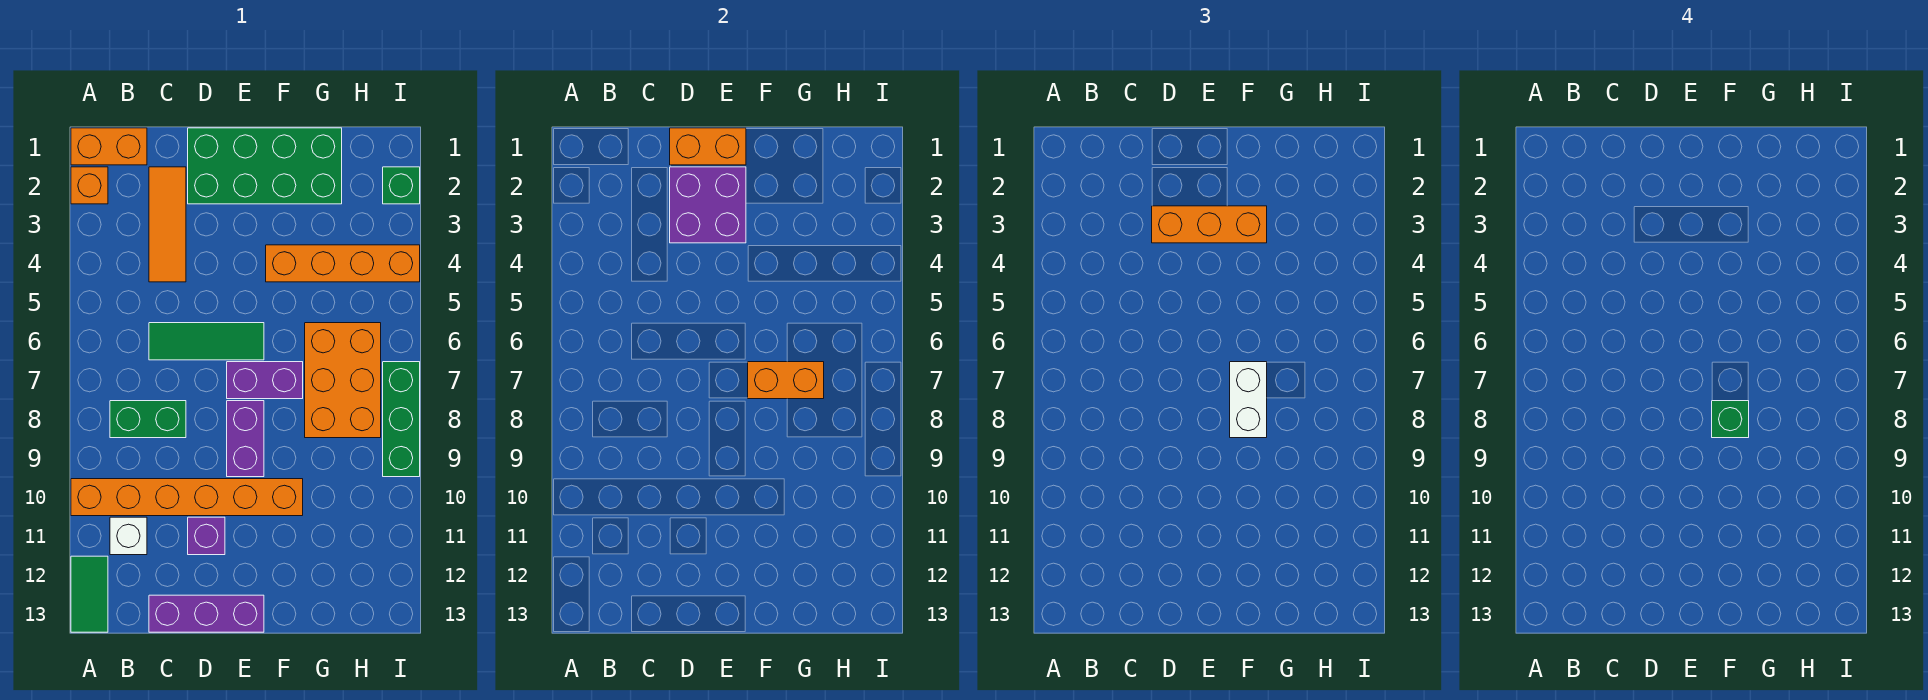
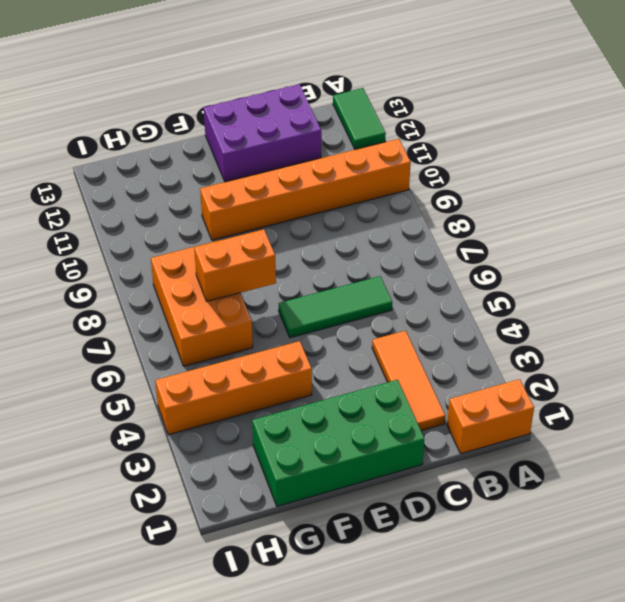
purple brick C12:E13 level 1 -> purple brick C13:E13 level 1
none -> orange brick A2 level 1
none -> green brick B8:C8 level 1
none -> white brick B11 level 1

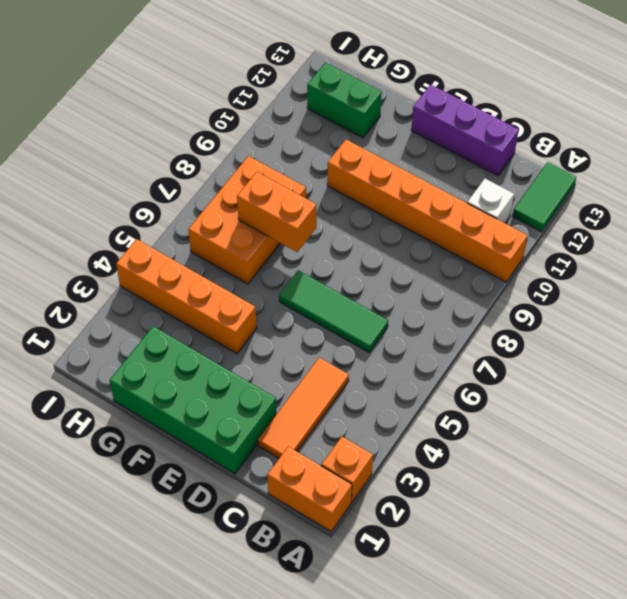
green brick G12:H12 level 1 -> green brick B8:C8 level 1
none -> purple brick D11 level 1
none -> purple brick E7:F7 level 1
none -> purple brick E8:E9 level 1

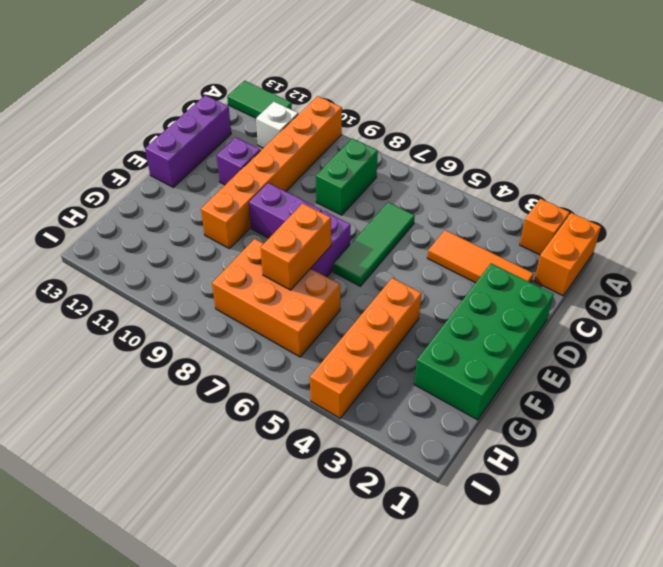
none -> green brick I2 level 1
none -> green brick I7:I9 level 1
none -> orange brick D1:E1 level 2

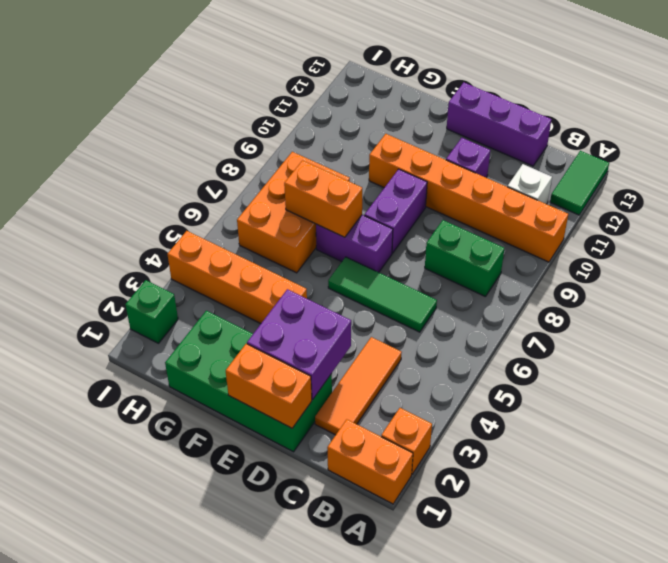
none -> green brick I7:I9 level 1
none -> orange brick D3:F3 level 3
none -> white brick F7:F8 level 3

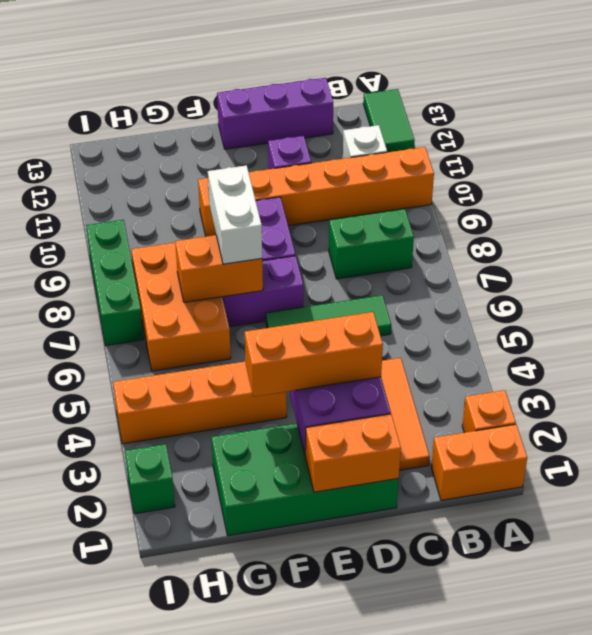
none -> green brick F8 level 4

